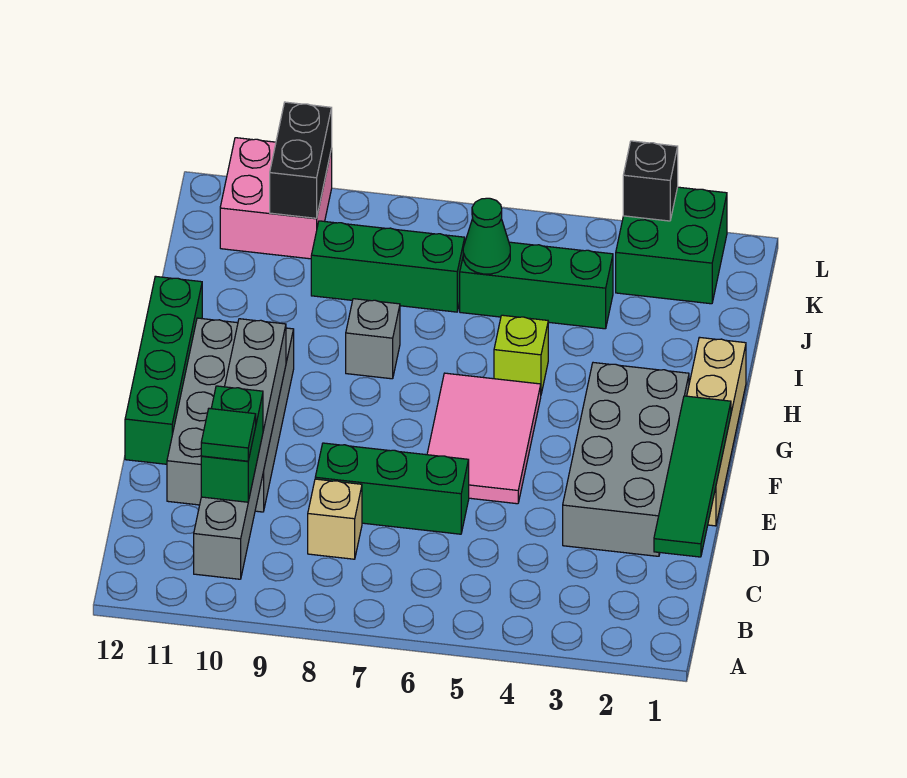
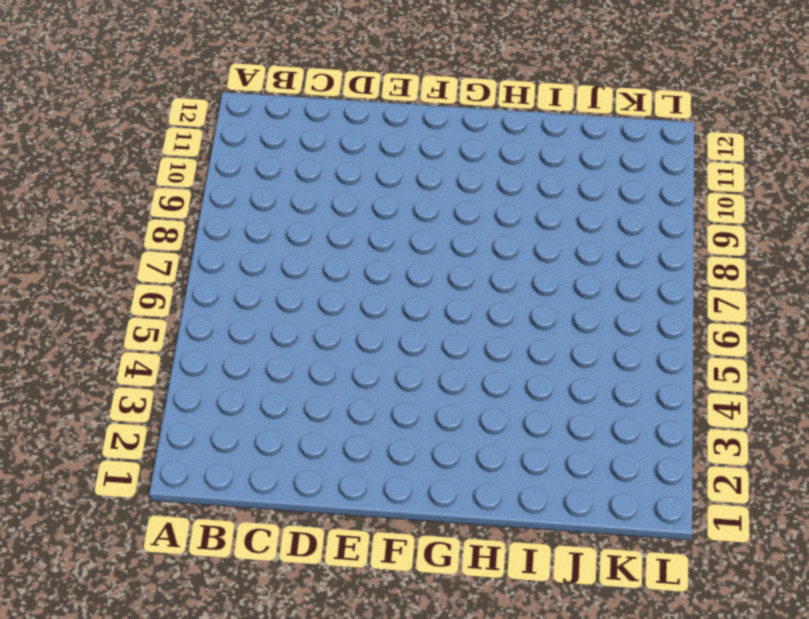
none -> tan brick C8 level 1
none -> grey brick D2:G3 level 1
none -> green brick D6:D8 level 1

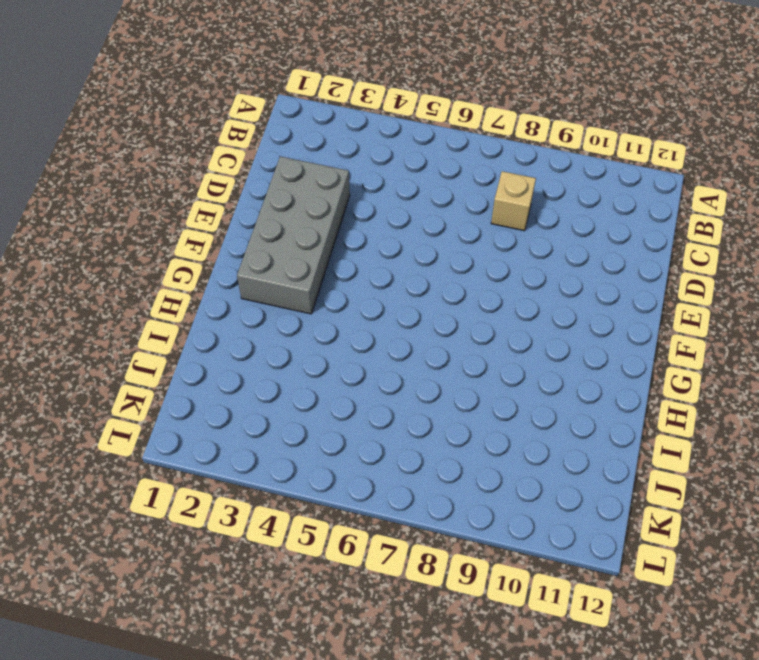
none -> green brick D6:D8 level 1
none -> grey brick D10:G11 level 1
none -> tan brick E1:H1 level 1

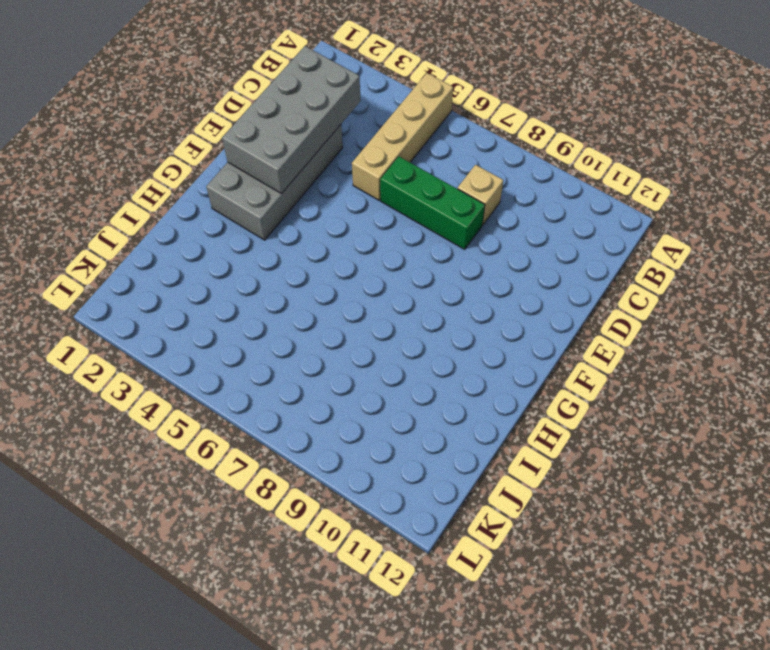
tan brick A5:D5 level 1 -> tan brick E1:H1 level 1
grey brick C2:F3 level 2 -> grey brick D10:G11 level 1
none -> pink tile E5:G6 level 1
none -> green brick E12:H12 level 1
none -> lime brick H5 level 1

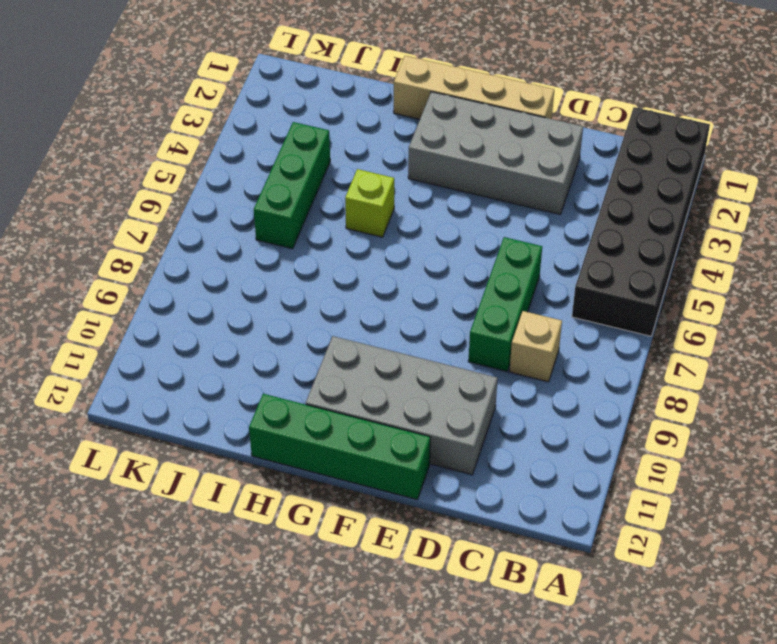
black brick A1:B6 level 1 -> none
none -> pink tile E5:G6 level 1
none -> grey brick H8 level 1
none -> green brick J7:J9 level 1

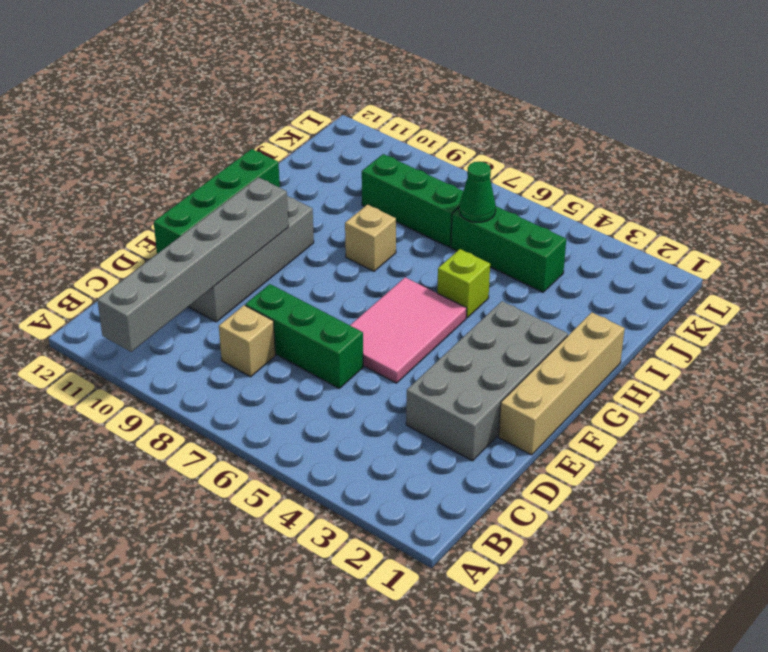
tan brick H8 level 1 -> grey brick H8 level 1
none -> green brick K2:L3 level 1
none -> pink brick K10:L11 level 1
none -> green tile C1:F1 level 2

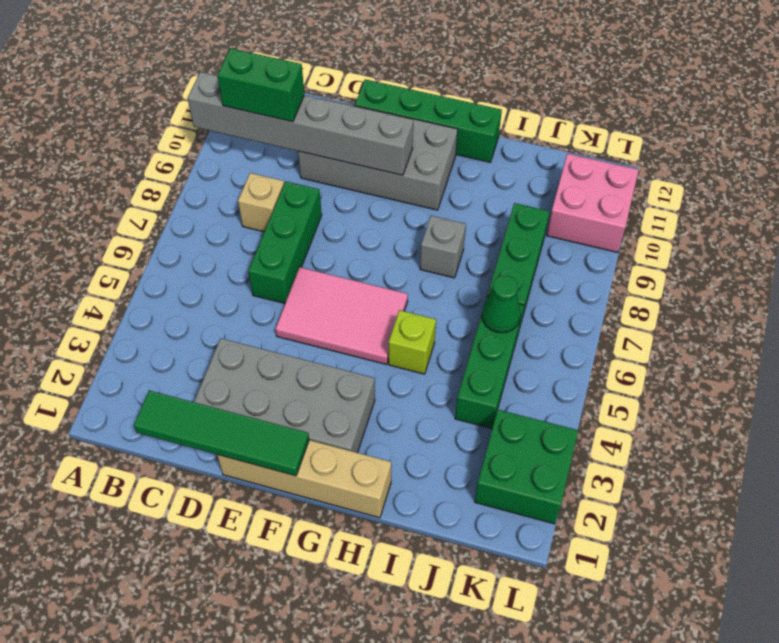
none -> black brick K10:L10 level 2
none -> black brick L3 level 2
none -> green tile B10 level 4

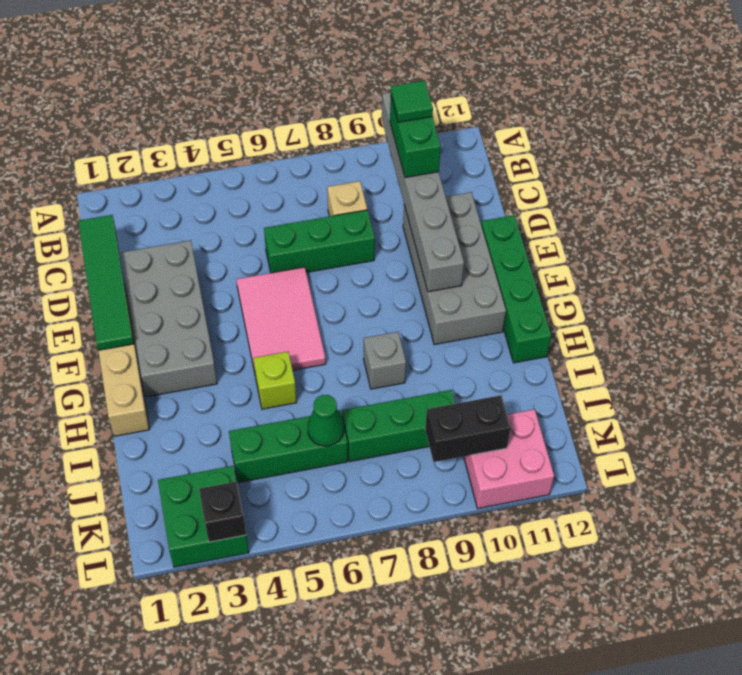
black brick K9:K10 level 2 -> black brick K10:L10 level 2

